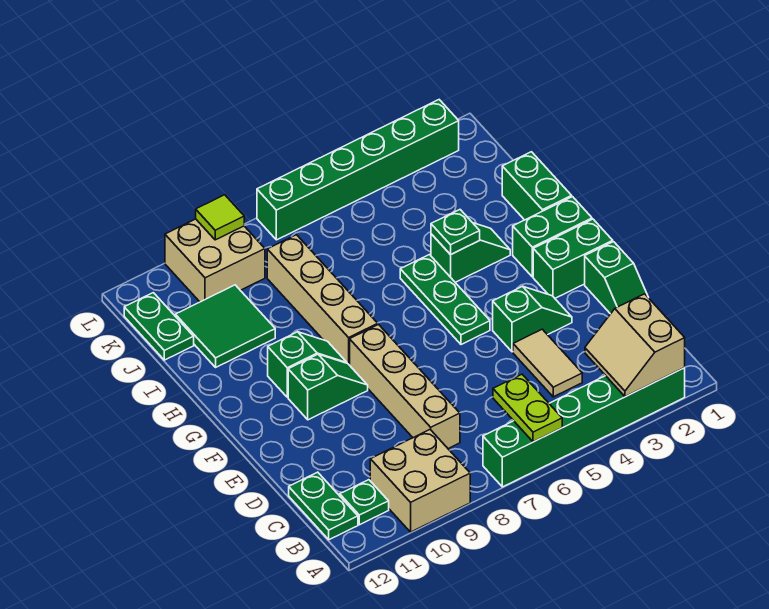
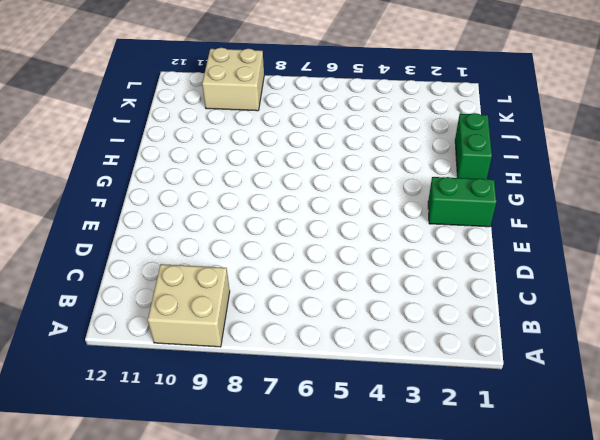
none -> green brick A2:A7 level 1
none -> green plate B11 level 1
none -> green plate B12:C12 level 1

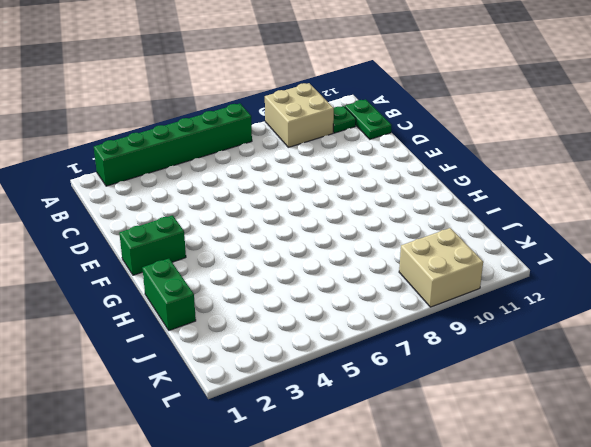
none -> tan tile C4:D4 level 1
none -> tan brick C8:F8 level 1
none -> green slope D1:E1 level 1 top E

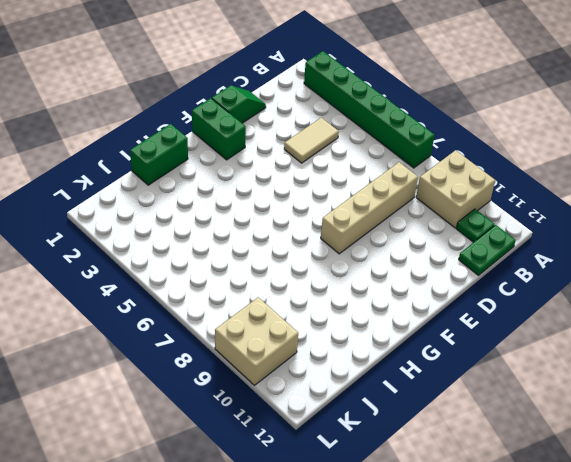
none -> green slope E3:E4 level 1 top 4
none -> green plate F5:H5 level 1
none -> green slope F9:F10 level 1 top 10

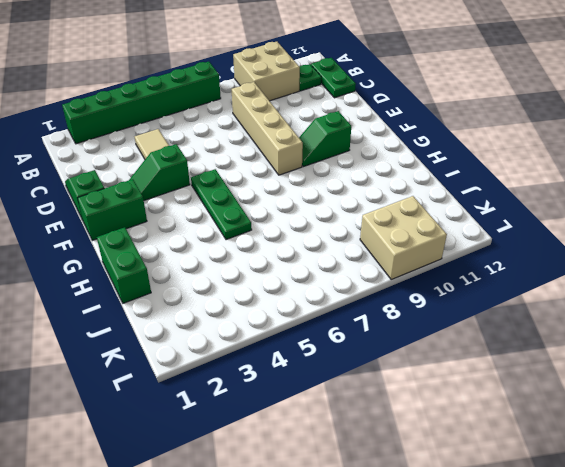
none -> green brick G1:G2 level 1
none -> tan brick G8:J8 level 1
none -> green slope G9:G10 level 1 top 10

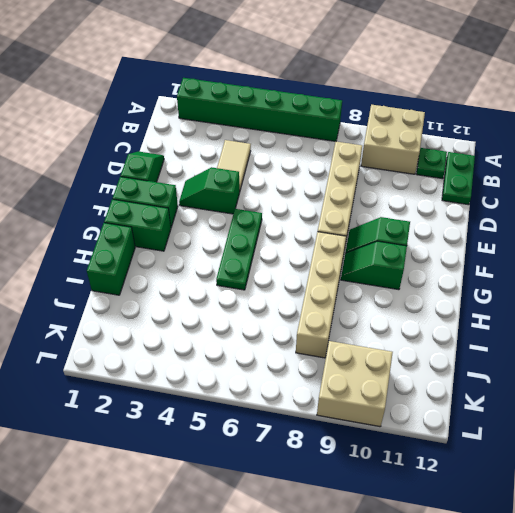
none -> green slope H3:H4 level 1 top 4
none -> green tile I10:J11 level 1
none -> green plate J12:K12 level 1

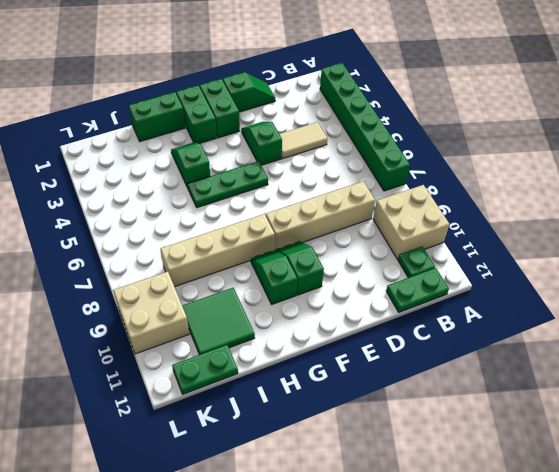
none -> green brick L2:L7 level 1
none -> tan slope A2:B3 level 2 top 2
none -> lime plate A6:B6 level 2

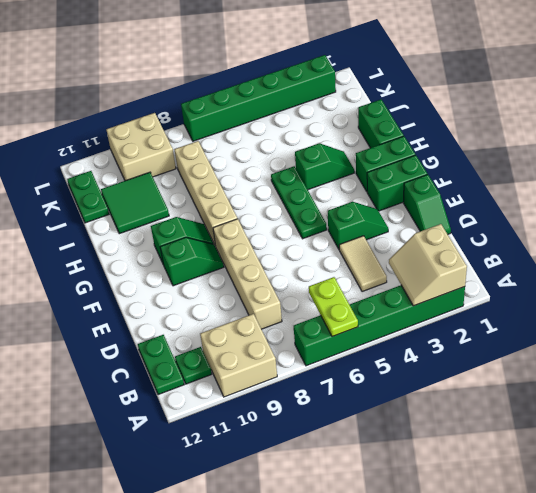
none -> green plate H4 level 2
none -> lime tile L9 level 2

